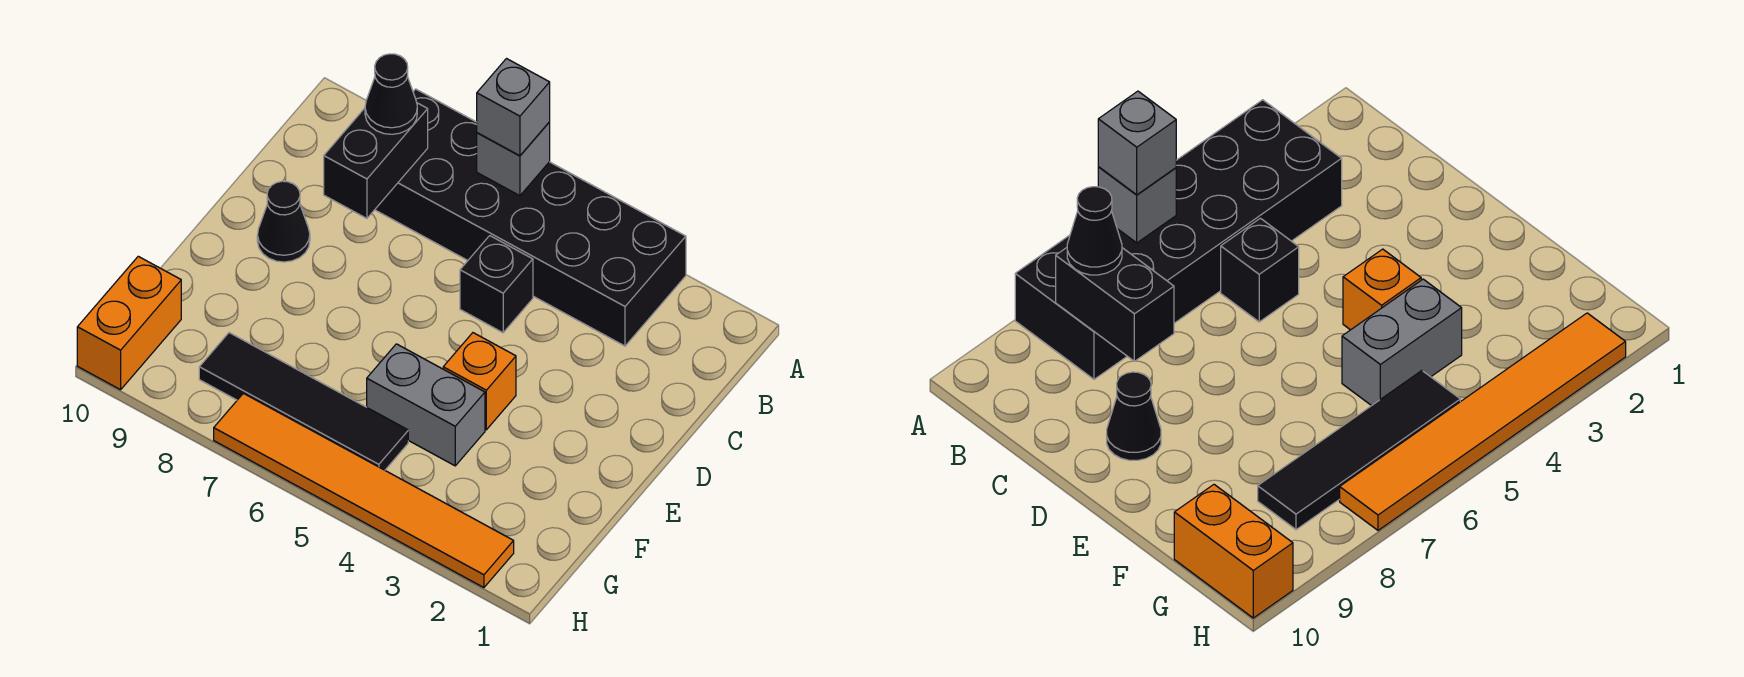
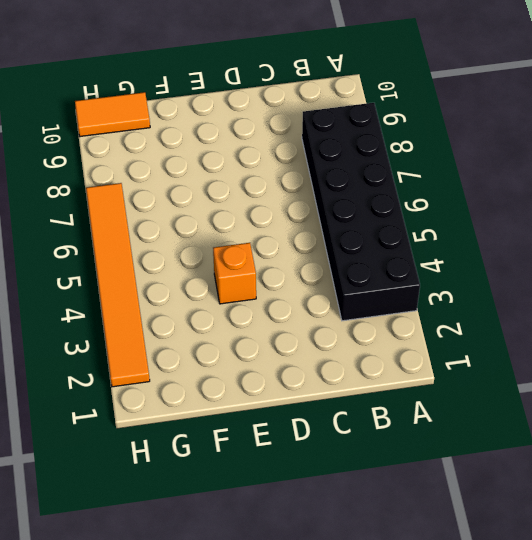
orange tile G10:H10 level 1 -> orange brick G10:H10 level 1
none -> black brick C5 level 1
none -> black cone D9 level 1
none -> grey brick F4:F5 level 1

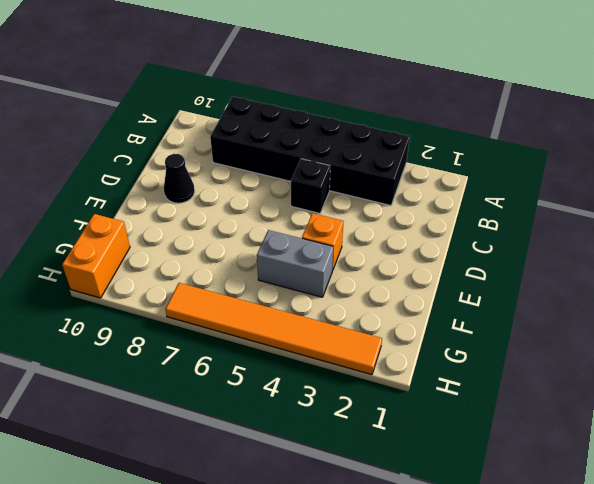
none -> black tile G5:G8 level 1
none -> grey brick A6 level 2
none -> black brick B8:C8 level 2

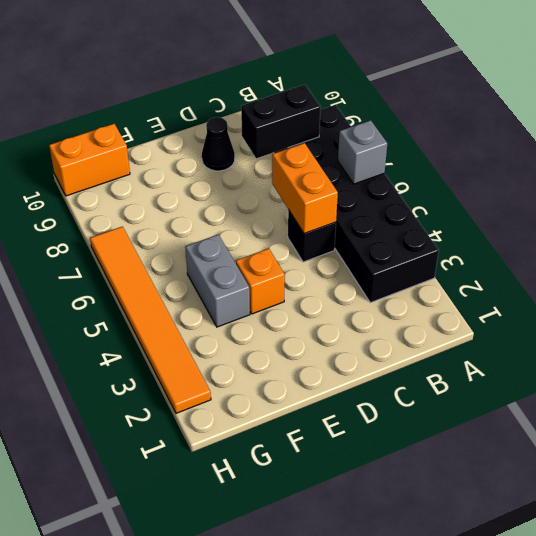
orange brick C5:C6 level 2 -> none
none -> black tile G5:G8 level 1
none -> grey brick A6 level 3
none -> black cone B8 level 3

